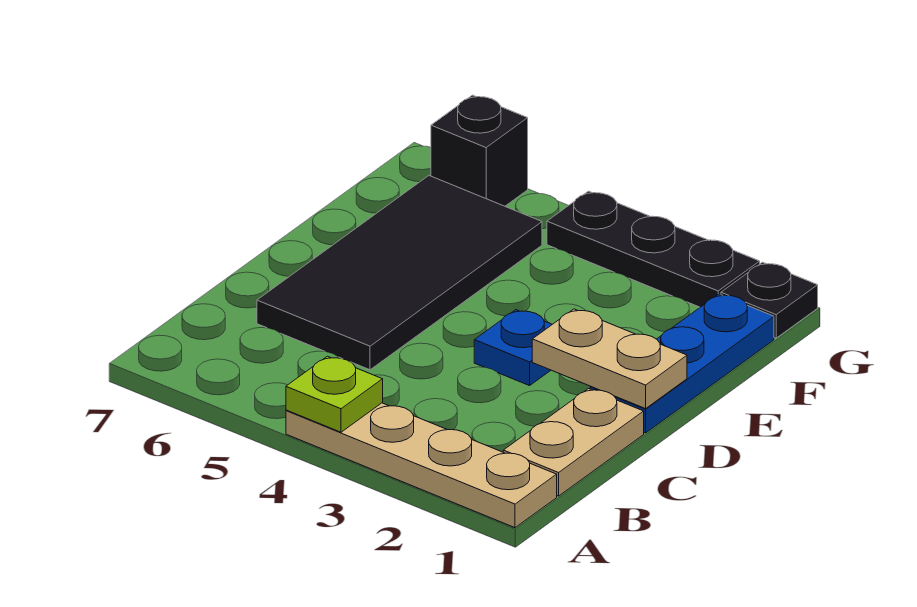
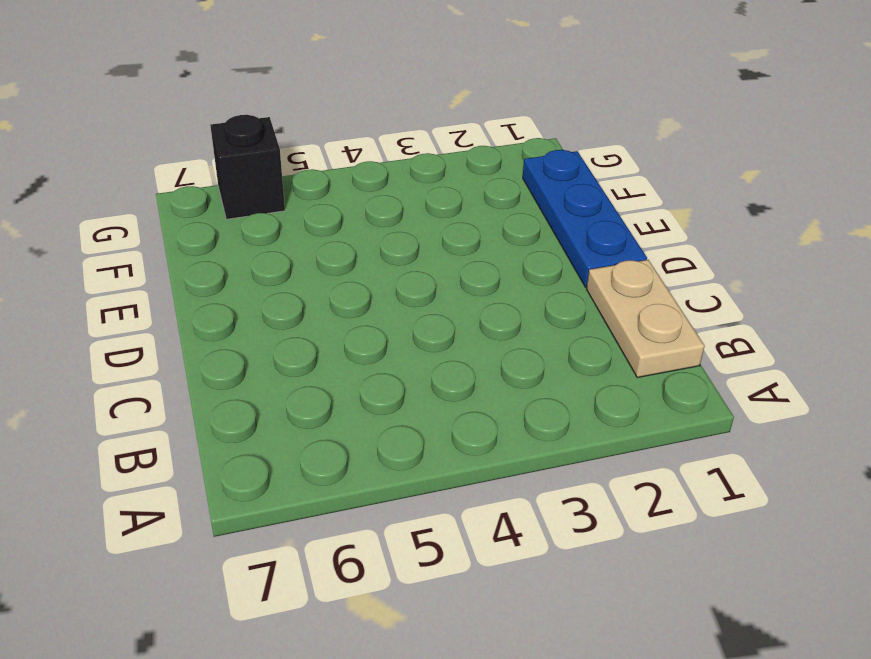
none -> tan plate A1:A4 level 1
none -> black tile C5:F6 level 1

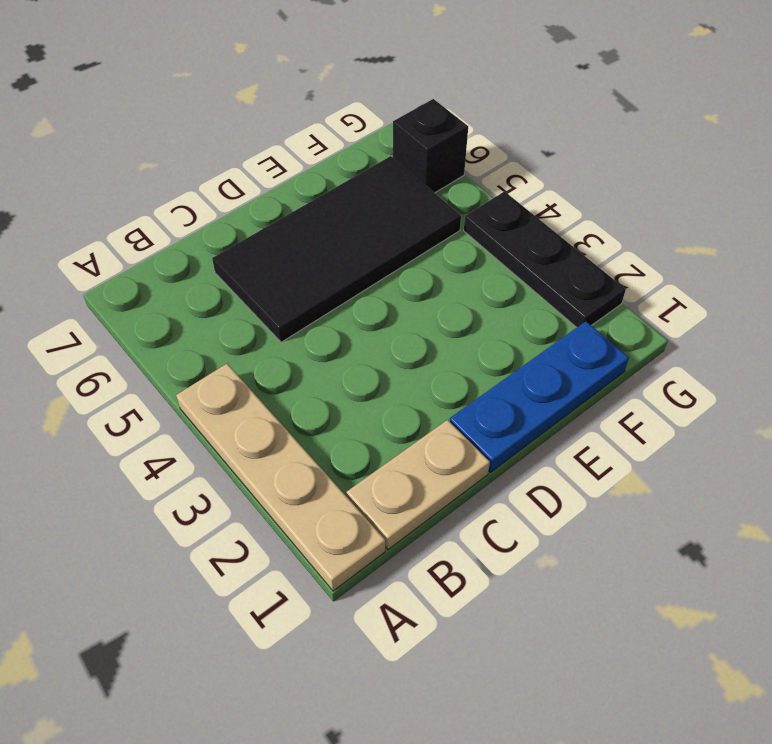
none -> blue plate D3 level 1
none -> black plate G1 level 1

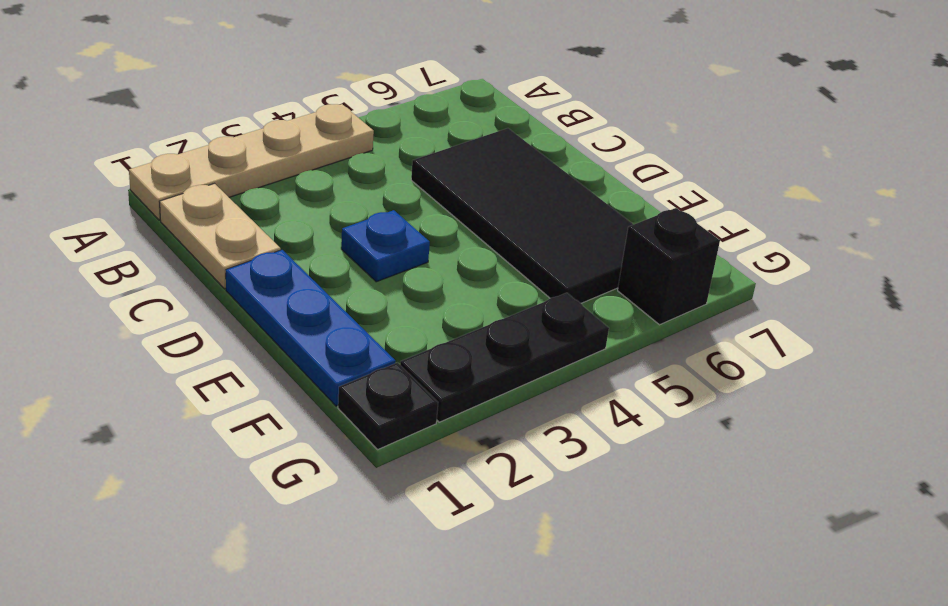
none -> lime plate A4 level 2
none -> tan plate D1:D2 level 2

